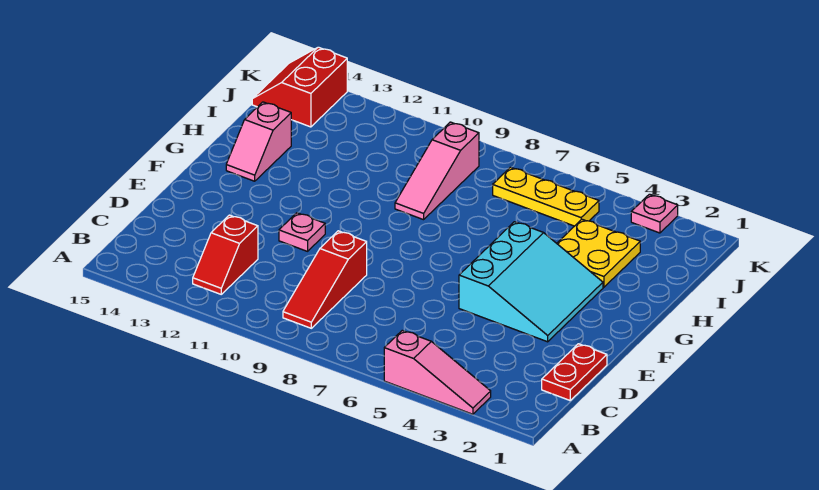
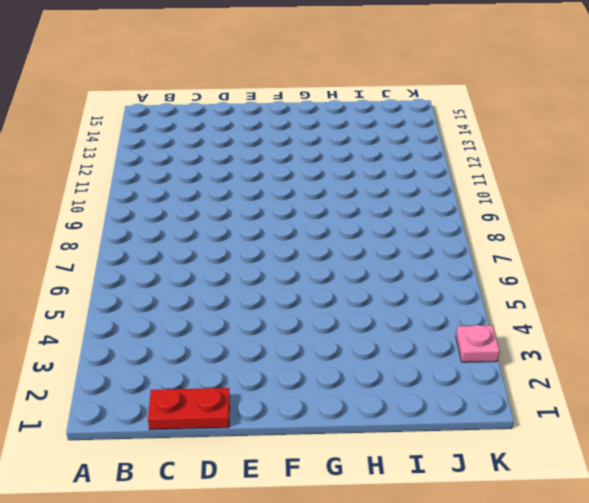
none -> pink slope A3:A5 level 1 top 5
none -> red slope B9:D9 level 1 top D
none -> red slope B12:C12 level 1 top C

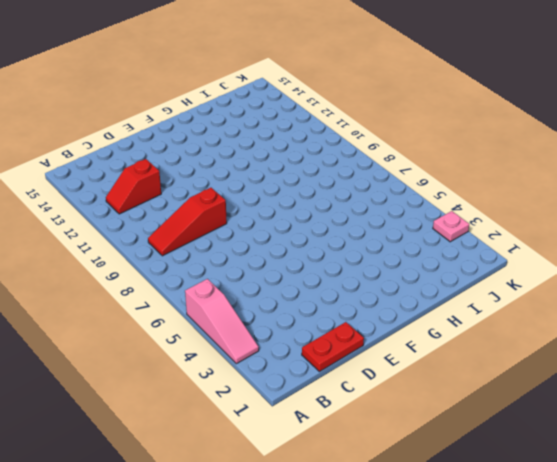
none -> cyan slope E3:G5 level 1 top 5
none -> pink plate E11 level 1
none -> pink slope G14:H14 level 1 top H

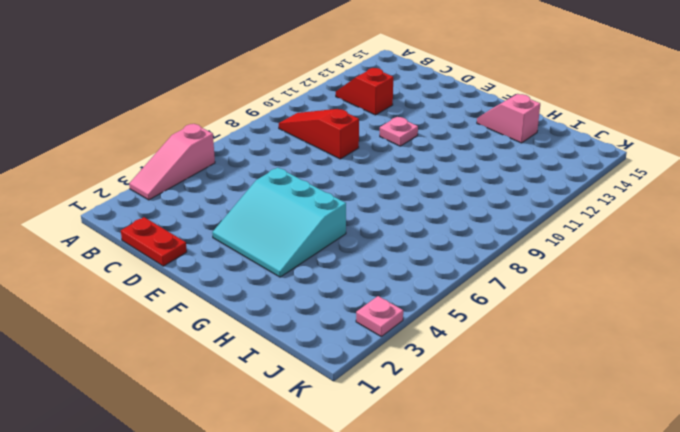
none -> yellow plate H3:I4 level 1
none -> pink slope H9:J9 level 1 top J
none -> yellow plate J5:J7 level 1

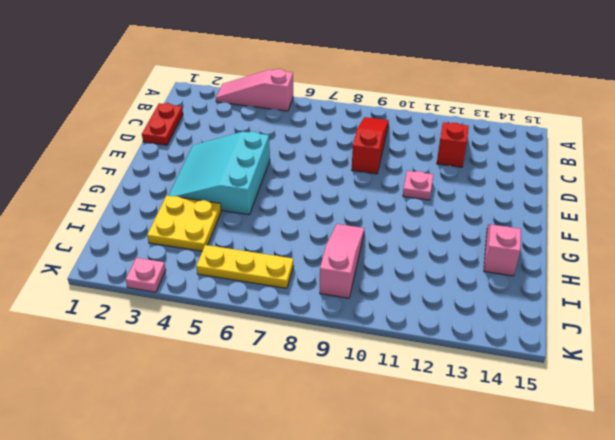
none -> red slope J14:K15 level 1 top 14

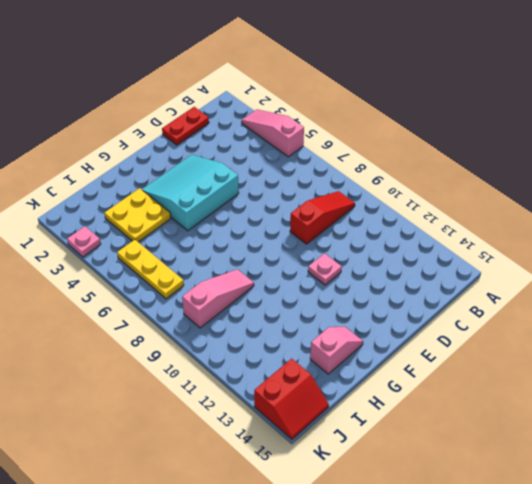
none -> red slope B12:C12 level 1 top C

